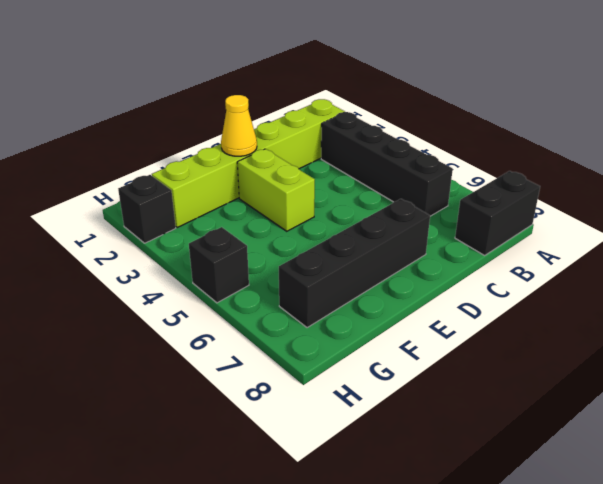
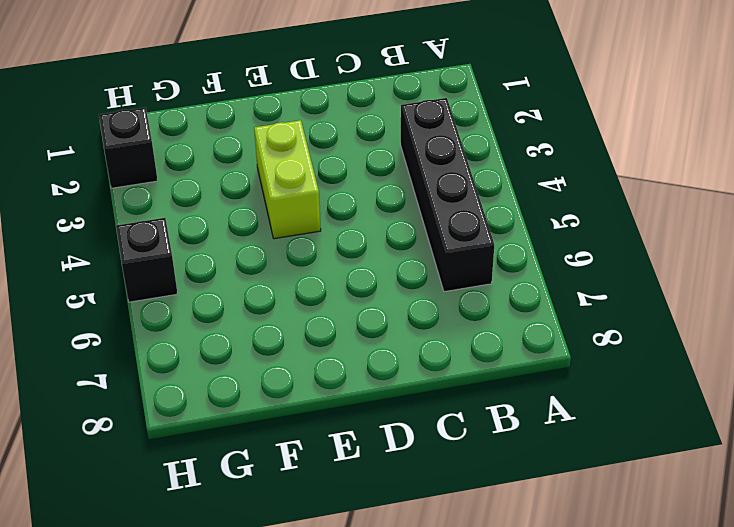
none -> black brick A8:B8 level 1
none -> lime brick B2:G2 level 1

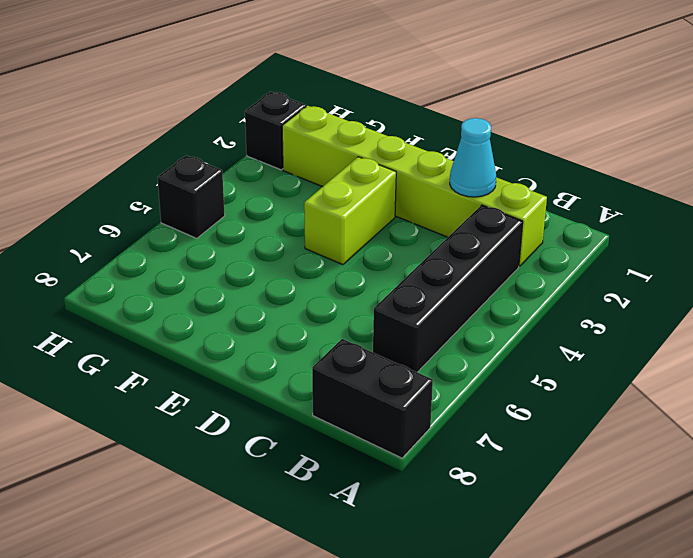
cyan cone C2 level 2 -> none
none -> black brick D7:G7 level 1
none -> yellow cone E2 level 2

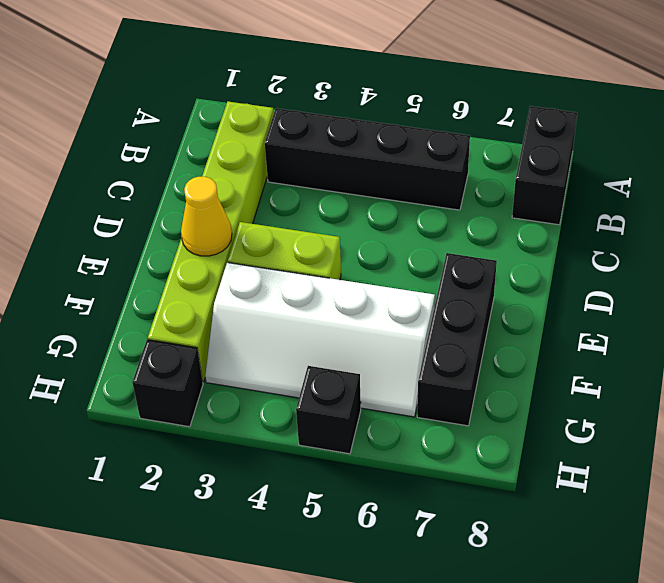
black brick E7:G7 level 1 -> black brick D7:G7 level 1
white slope F3:G6 level 1 top F -> none

